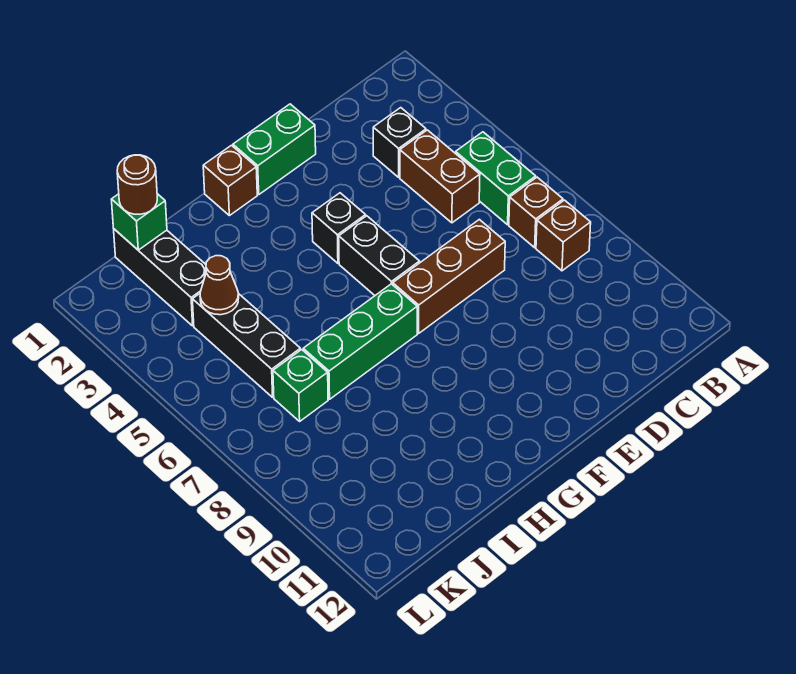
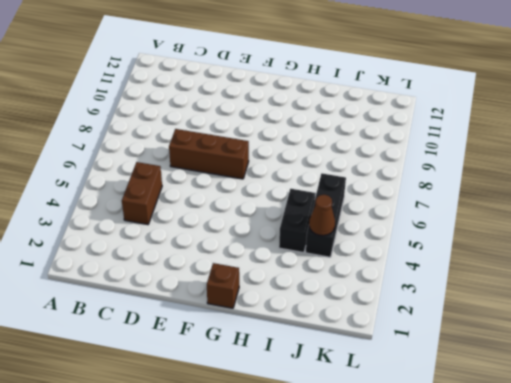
black brick I4:I5 level 1 -> black brick F5:F6 level 1
none -> green brick B5:B6 level 1
none -> brown brick B7 level 1
none -> brown brick B8 level 1

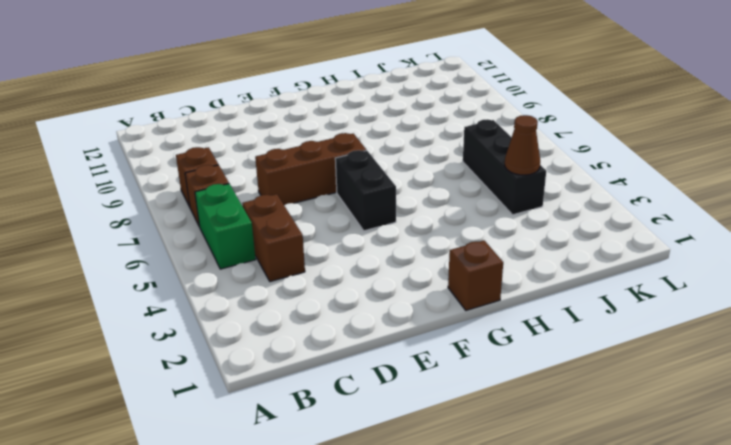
none -> black brick C3 level 1
none -> green brick E1:F1 level 1
none -> black brick F4 level 1

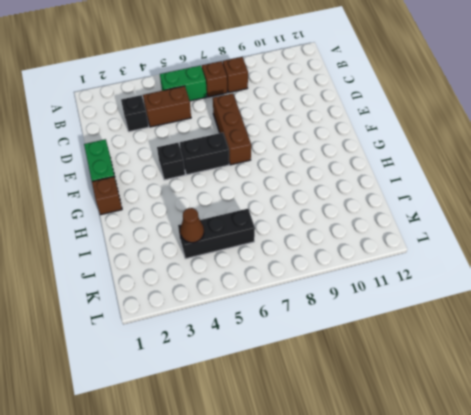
none -> green brick G7:I7 level 1
none -> black brick J1:J3 level 1
none -> green brick J7 level 1

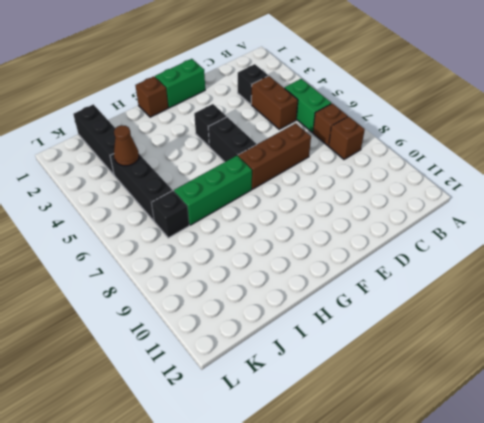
black brick J7 level 1 -> green brick J7 level 1
none -> green brick J1 level 2
none -> brown round brick J1 level 3

